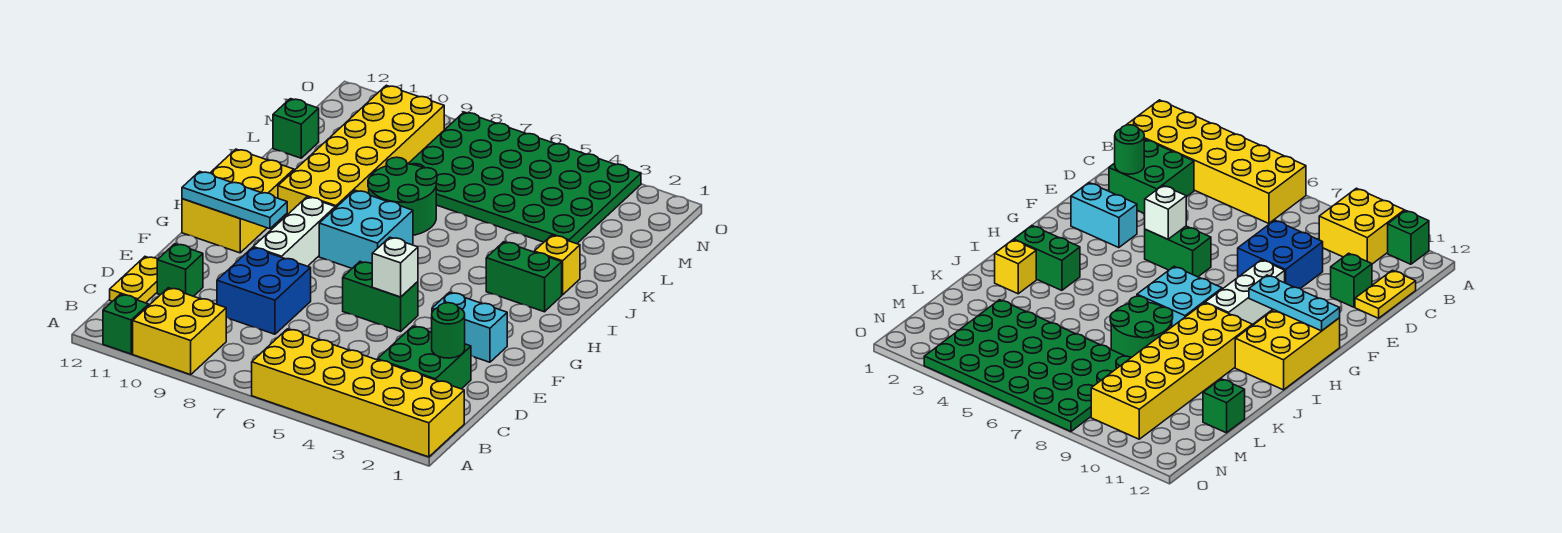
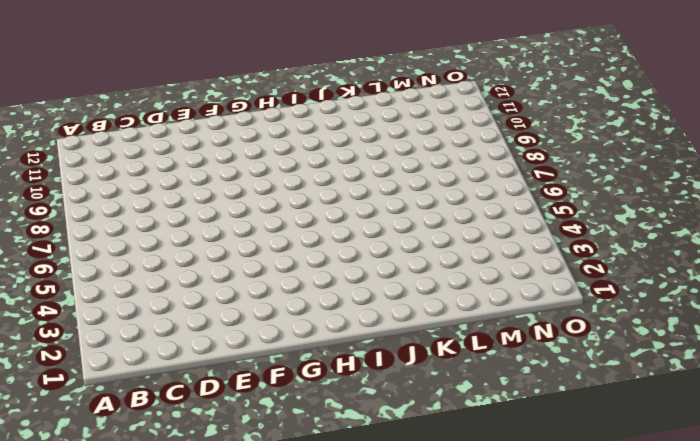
none -> yellow brick A1:B6 level 1
none -> yellow brick A9:B10 level 1
none -> green brick A11 level 1

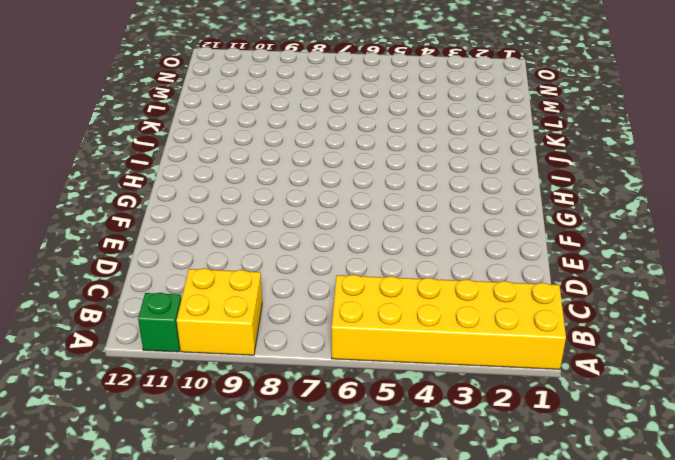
none -> green brick C2:D3 level 1
none -> yellow plate C12:D12 level 1
none -> blue brick D8:E9 level 1

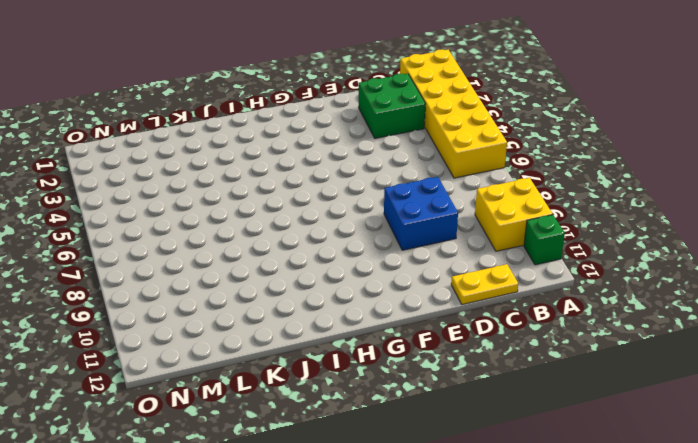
none -> green brick D11 level 1
none -> cyan brick F2:F3 level 1
none -> green brick F5:F6 level 1

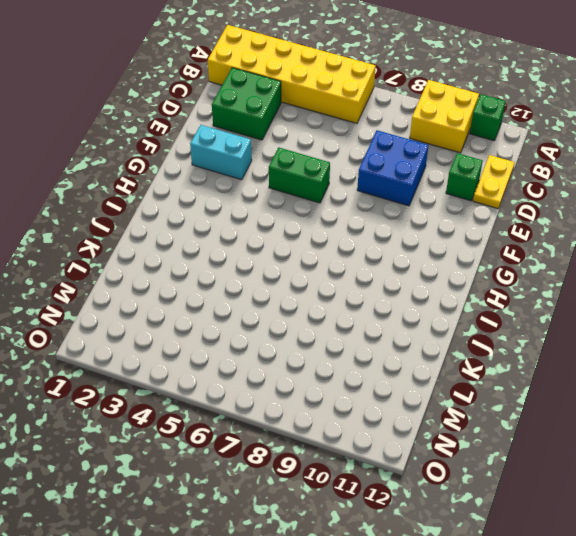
none -> white brick F9:H9 level 1
none -> yellow brick G11:I12 level 1
none -> cyan brick H7:I8 level 1

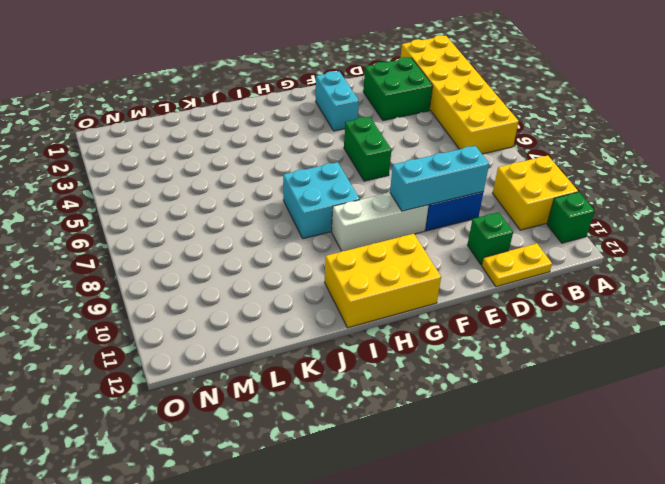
cyan brick D9:F9 level 2 -> none
none -> green brick I2:I3 level 1
none -> yellow brick I9:N10 level 1
none -> yellow brick J2 level 1

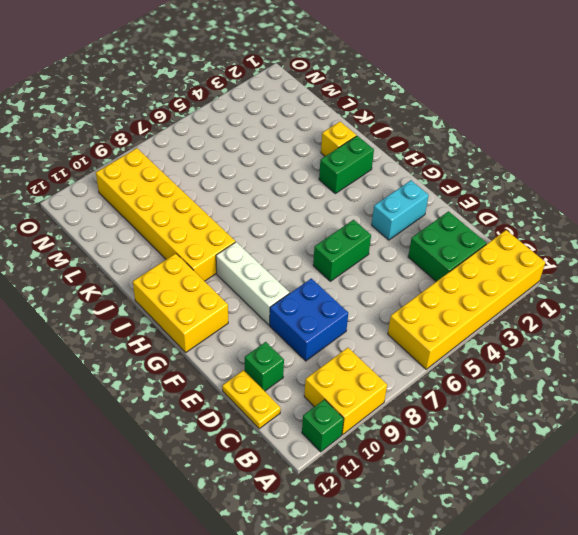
none -> cyan brick H7:I8 level 1
none -> green round brick J7:K8 level 1
none -> green plate L3:O8 level 1

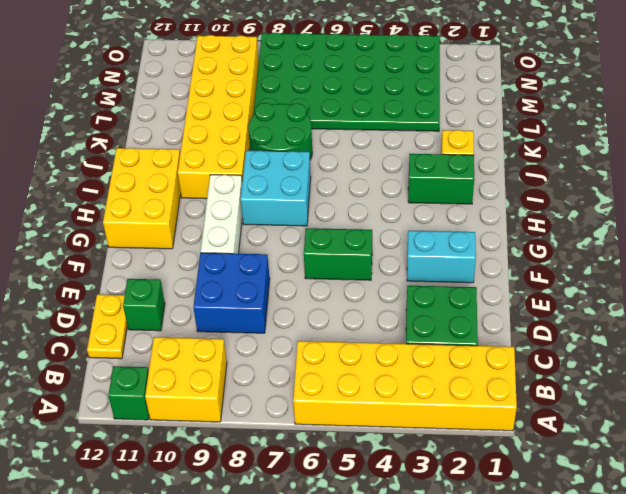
none -> green brick L12 level 1
none -> green round brick D2 level 2
none -> white brick F5 level 2

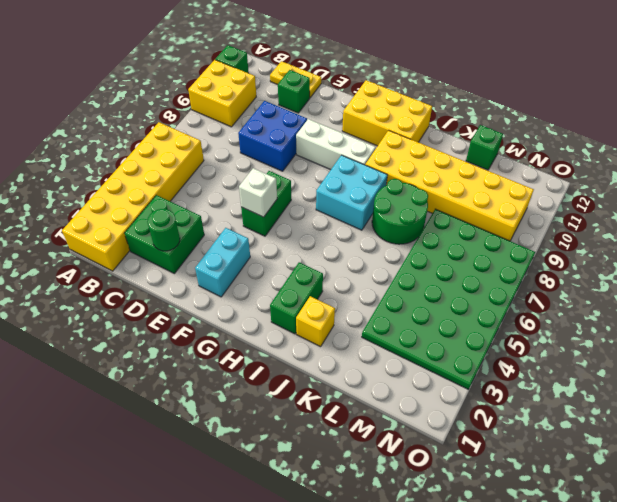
none -> cyan plate G10:G12 level 2

